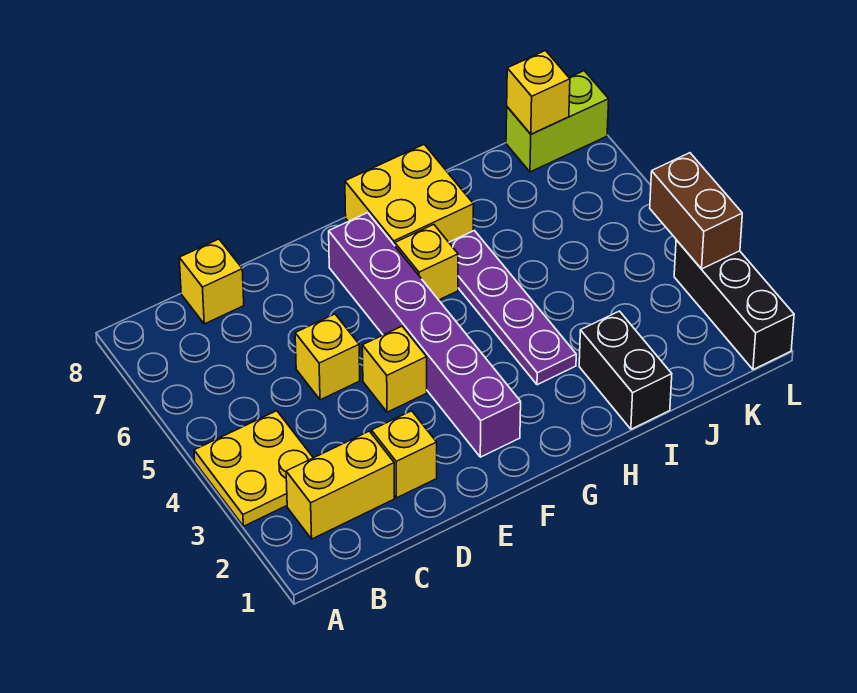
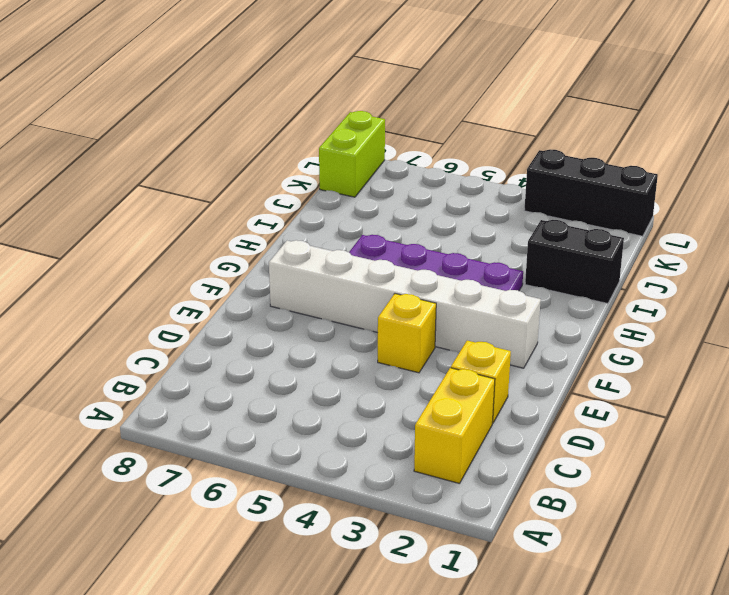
white brick F2:F7 level 1 -> purple brick F2:F7 level 1
none -> yellow plate A3:B4 level 1
none -> yellow brick C8 level 1
none -> yellow brick D5 level 1

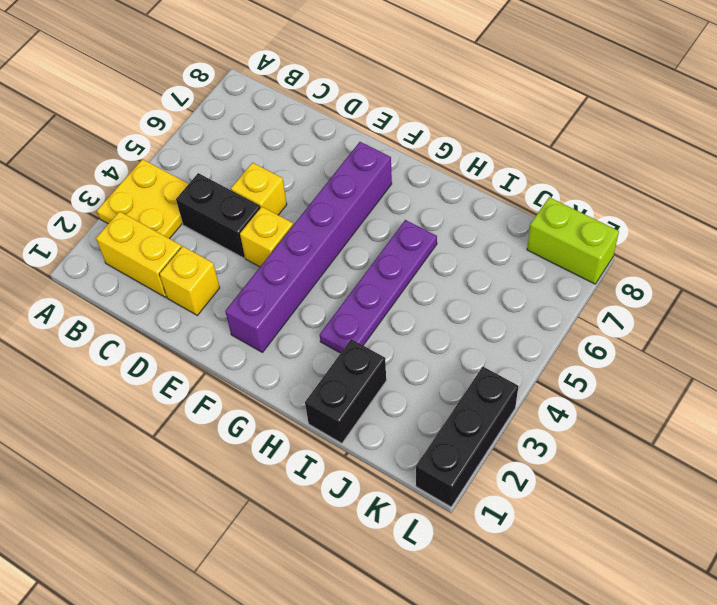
black brick C4:D4 level 1 -> none
none -> yellow brick C8 level 1
none -> yellow brick G6 level 1
none -> yellow brick G7:H8 level 1

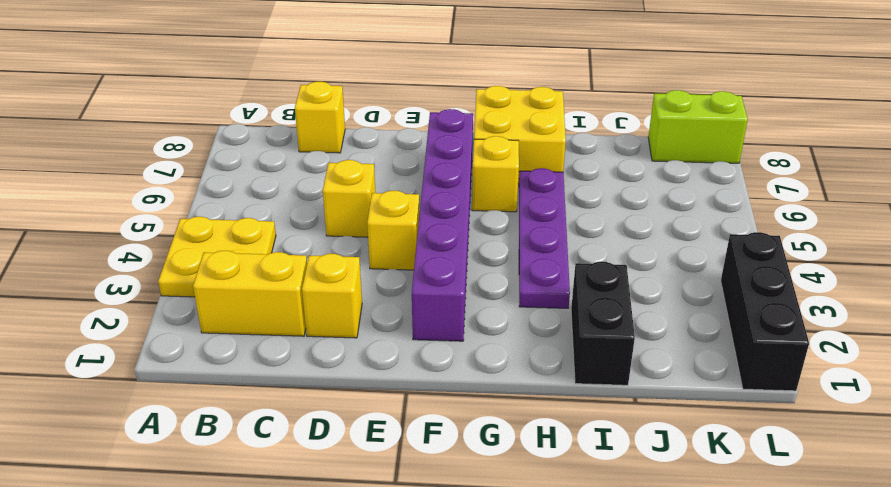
none -> yellow brick K8 level 2
none -> brown brick L3:L4 level 2

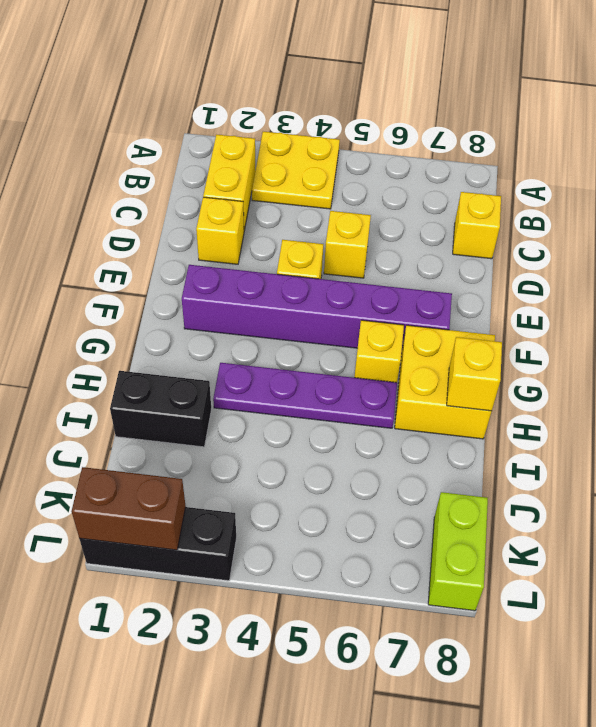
yellow brick H8 level 2 -> yellow brick K8 level 2
brown brick L1:L2 level 2 -> brown brick L3:L4 level 2

